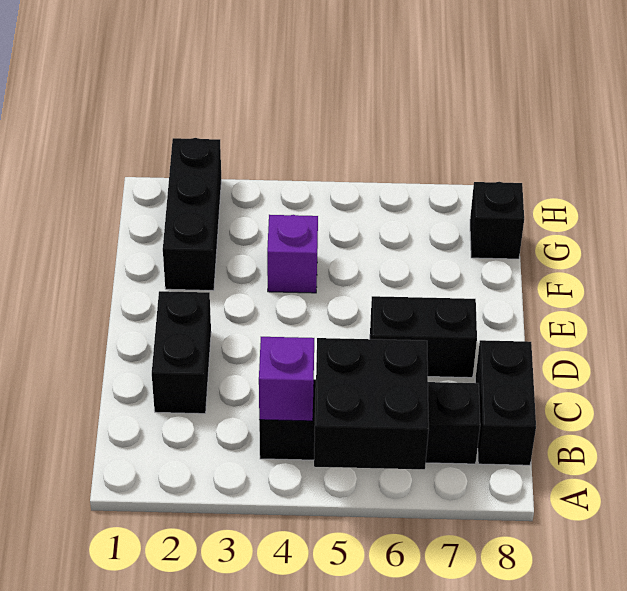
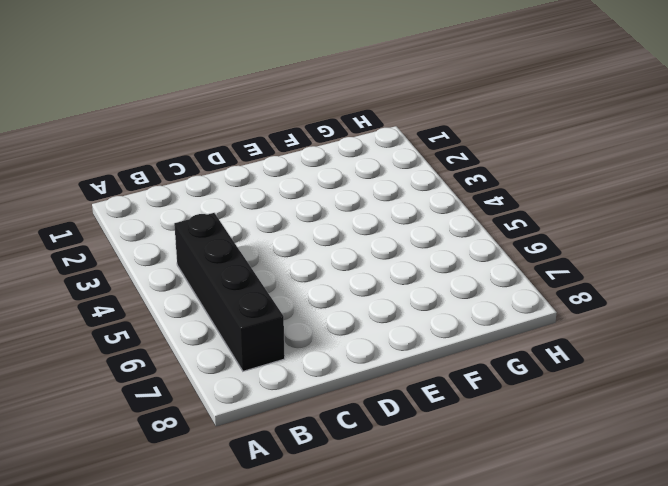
none -> black brick B8:C8 level 1
none -> black brick C2:D2 level 1

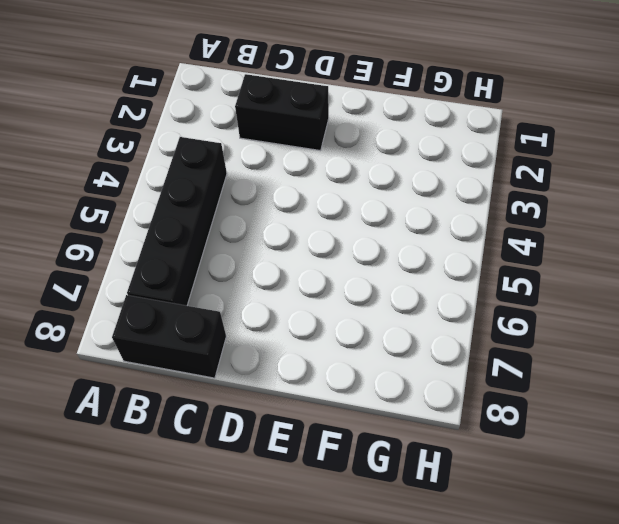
none -> black brick D6:D7 level 1
none -> black brick F2:H2 level 1

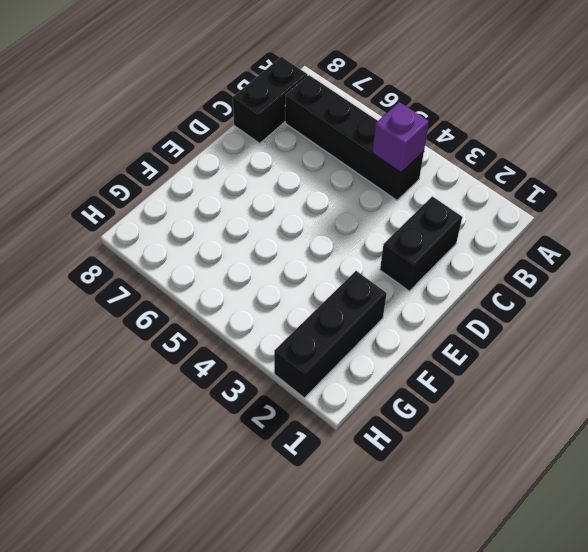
none -> black brick D6:D7 level 1
none -> purple brick F4 level 1

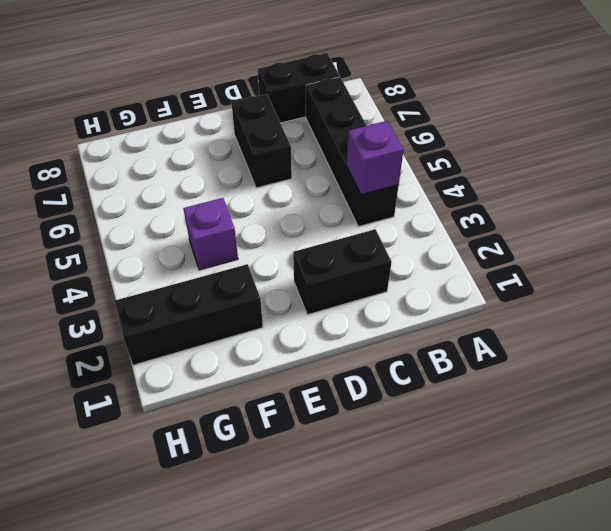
none -> black brick G8 level 1
none -> black brick A5:B6 level 2

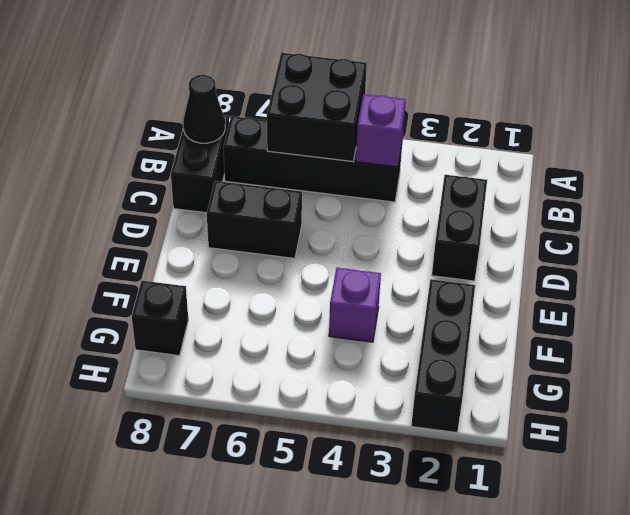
black cone B8 level 2 -> none

